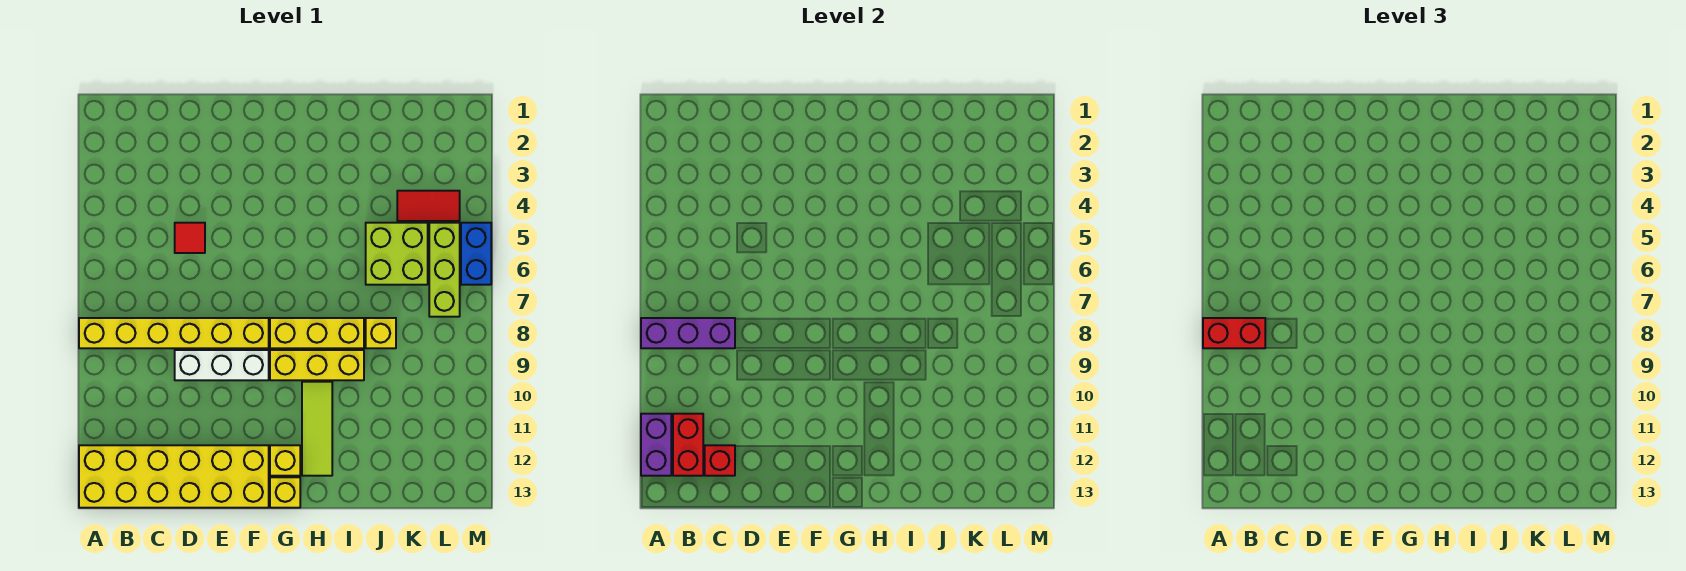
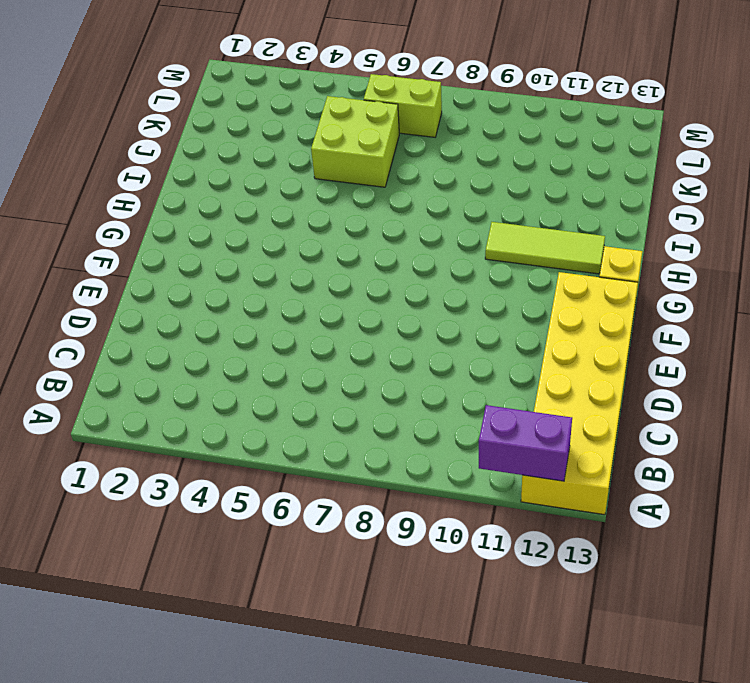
lime brick L6:L7 level 1 -> lime brick L5:L7 level 1
none -> yellow brick A8:F8 level 1
none -> red tile D5 level 1
none -> white brick D9:F9 level 1

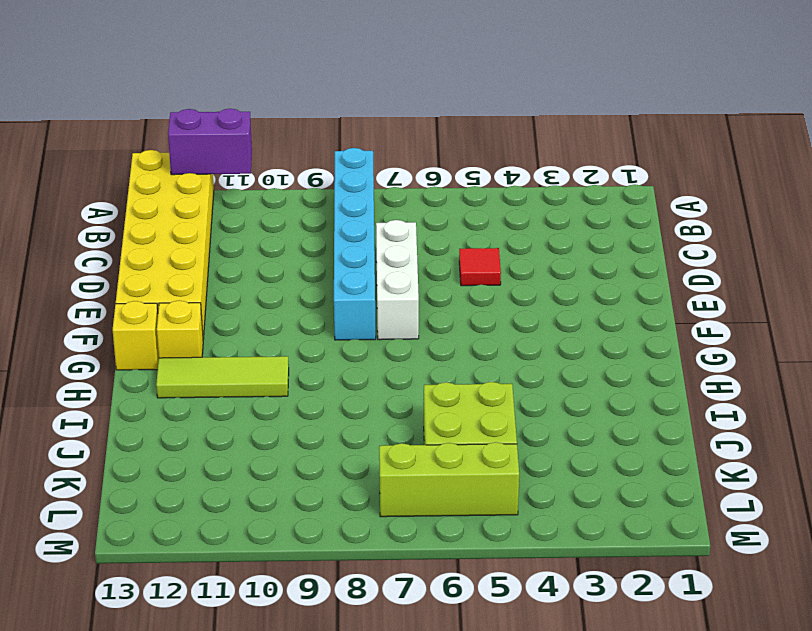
cyan brick A8:F8 level 1 -> yellow brick A8:F8 level 1
white brick D7:F7 level 1 -> white brick D9:F9 level 1
none -> yellow brick G8:I8 level 1
none -> yellow brick G9:I9 level 1
none -> yellow brick J8 level 1

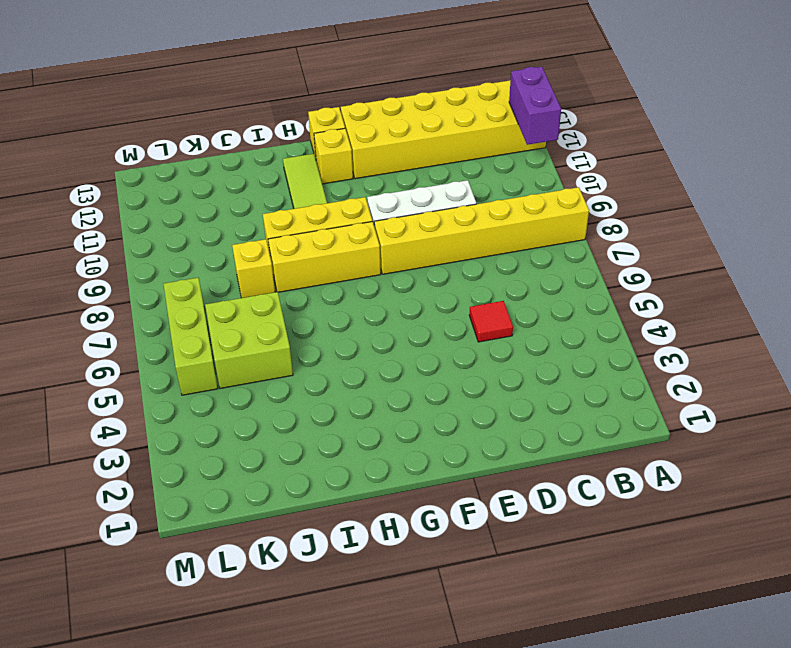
none -> red tile K4:L4 level 1
none -> blue brick M5:M6 level 1
none -> purple brick A8:C8 level 2

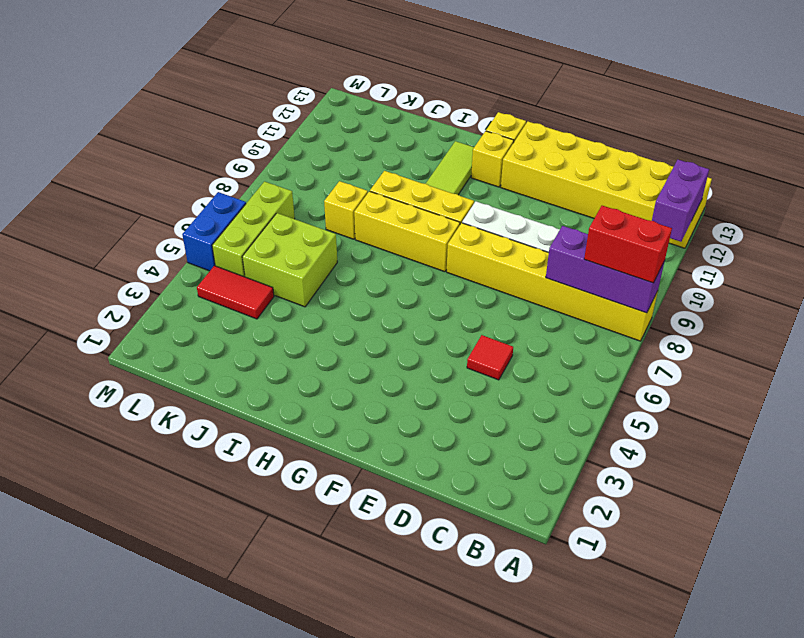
none -> red brick B11:B12 level 2
none -> red brick C12 level 2

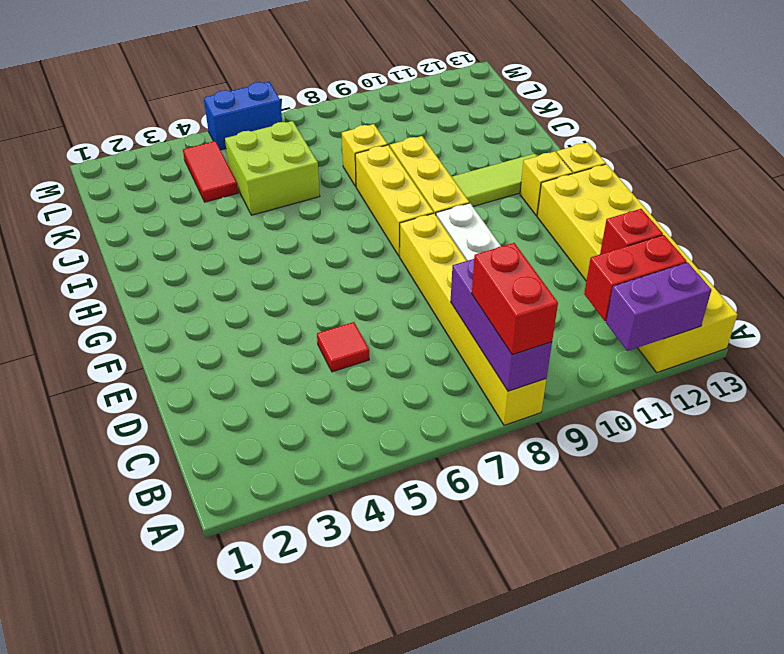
none -> lime brick L5:L7 level 1

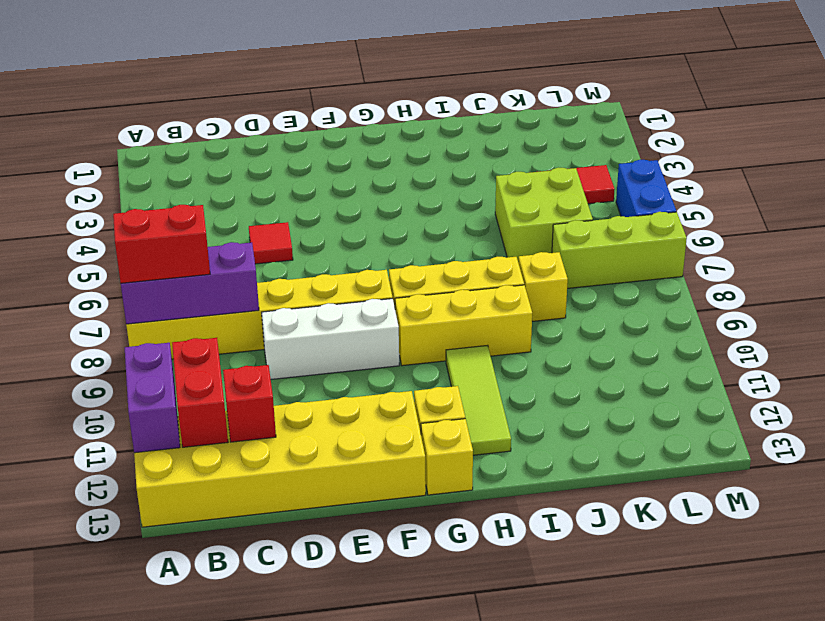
lime brick K7:M7 level 1 -> lime brick L5:L7 level 1

